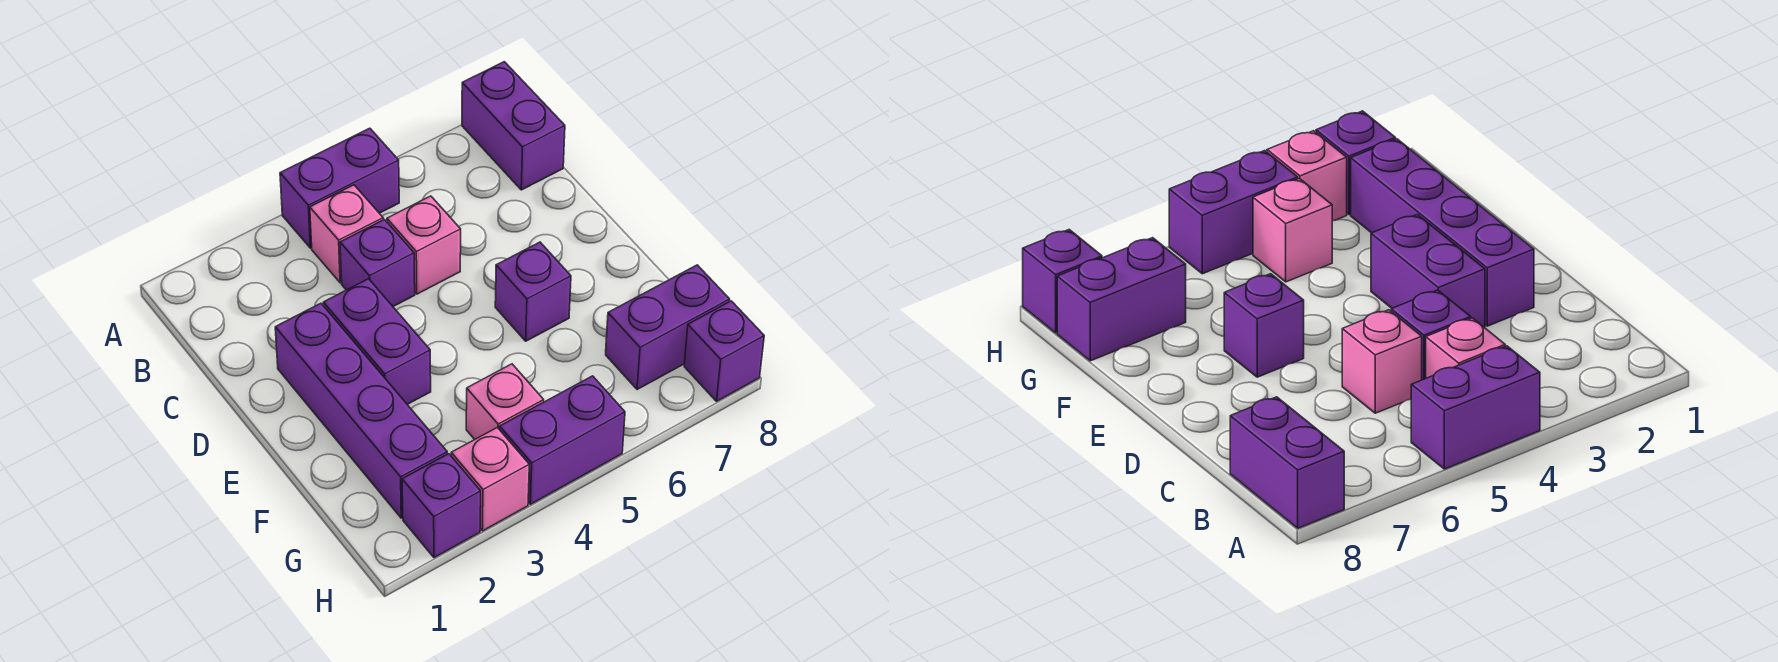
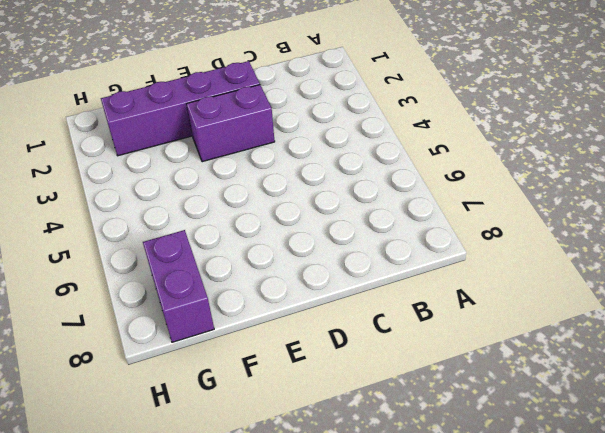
none -> purple brick A4:A5 level 1
none -> purple brick A8:B8 level 1
none -> pink brick B4 level 1

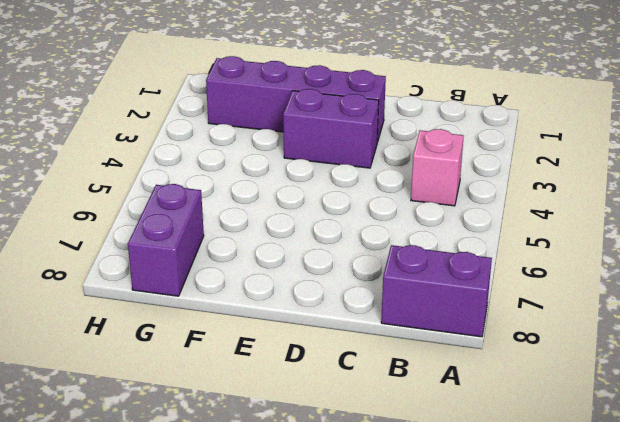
none -> purple brick A4:A5 level 1
none -> purple brick C4 level 1
none -> pink brick C5 level 1

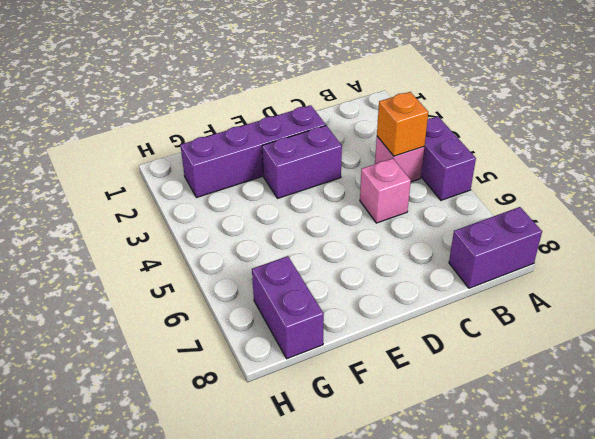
orange brick B4 level 2 -> none
none -> purple brick C4 level 1
none -> purple brick E6 level 1
none -> pink brick G4 level 1

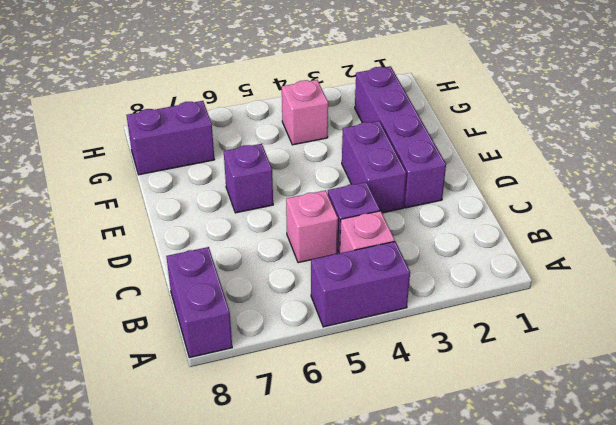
none -> purple brick H2 level 1
none -> pink brick H3 level 1
none -> purple brick H4:H5 level 1

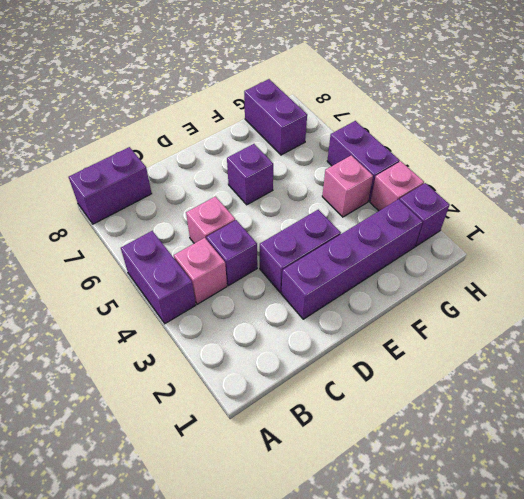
none -> purple brick H8 level 1

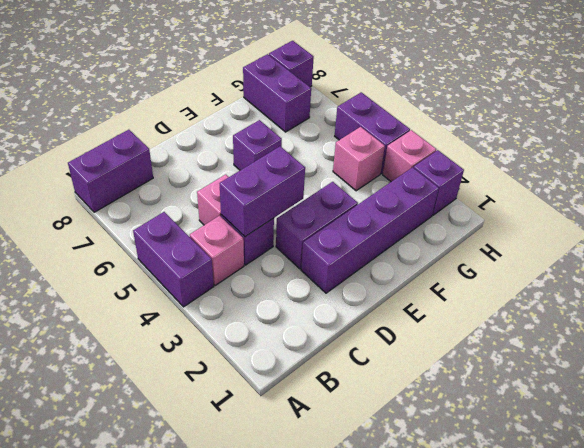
purple brick C4:D4 level 2 -> none

